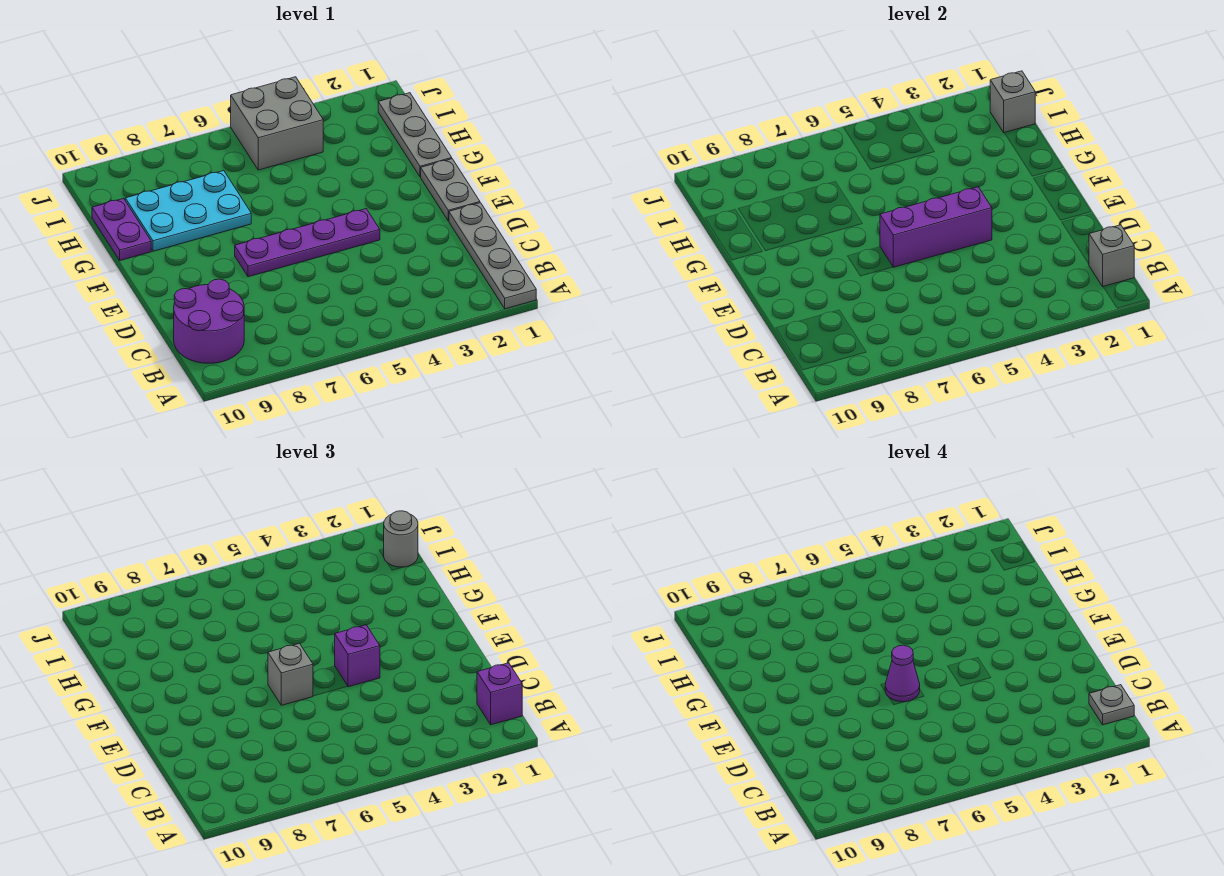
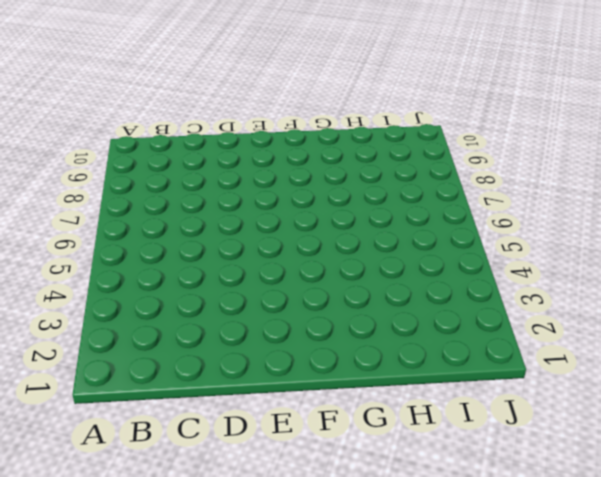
none -> grey plate A1:D1 level 1
none -> purple round brick B9:C10 level 1
none -> grey plate E1:F1 level 1

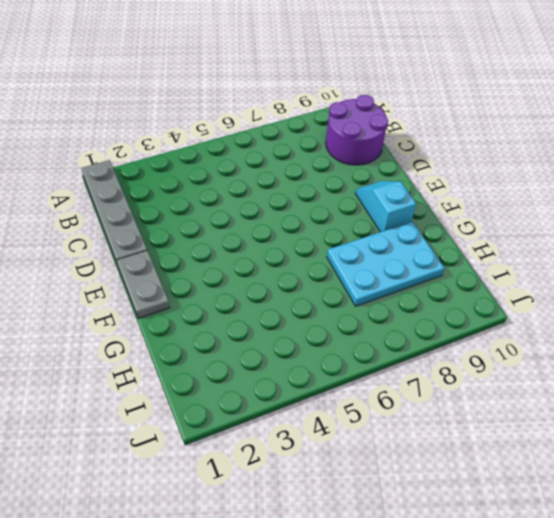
cyan slope E9:F9 level 1 top F -> none
none -> purple plate E4:E7 level 1
none -> grey plate G1:I1 level 1
none -> purple plate G10:H10 level 1

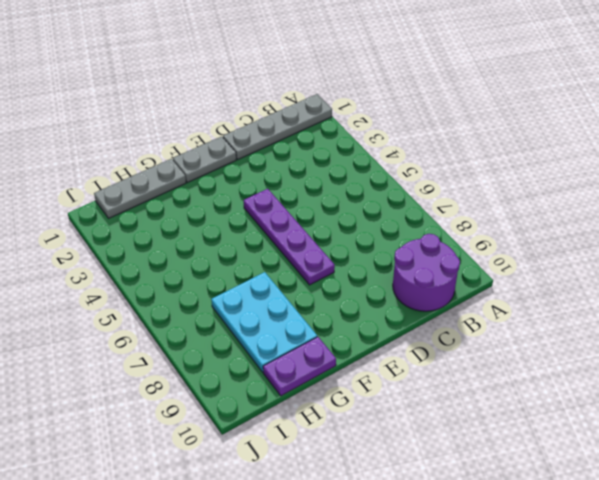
none -> grey brick I4:J5 level 1
none -> grey brick B1 level 2
none -> purple brick E4:E6 level 2

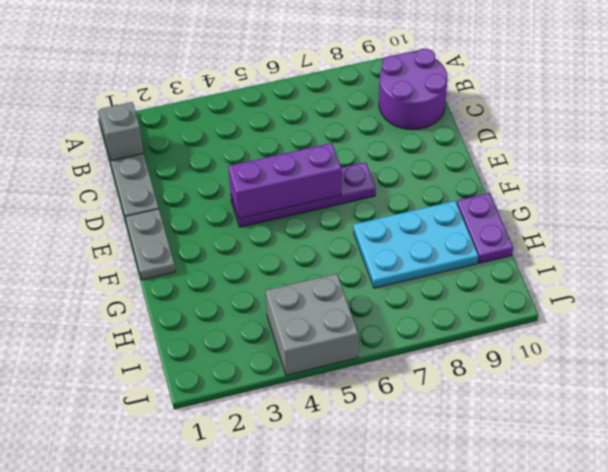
none -> grey plate G1:I1 level 1
none -> grey brick I1 level 2
none -> purple brick B1 level 3

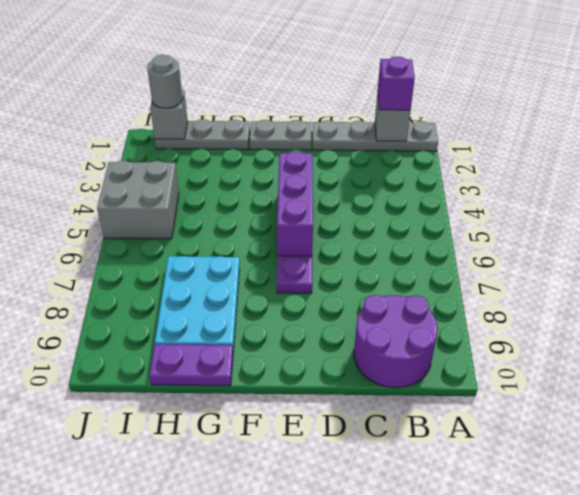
none -> purple brick E4 level 3
none -> grey brick E6 level 3
none -> grey plate B1 level 4

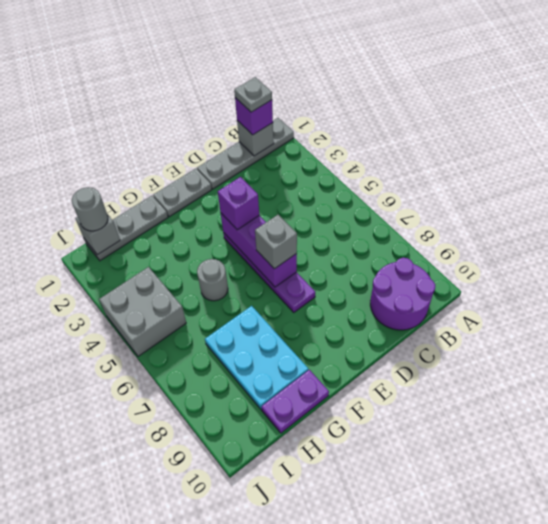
grey round brick G5 level 1 -> none
none -> purple cone E6 level 4

